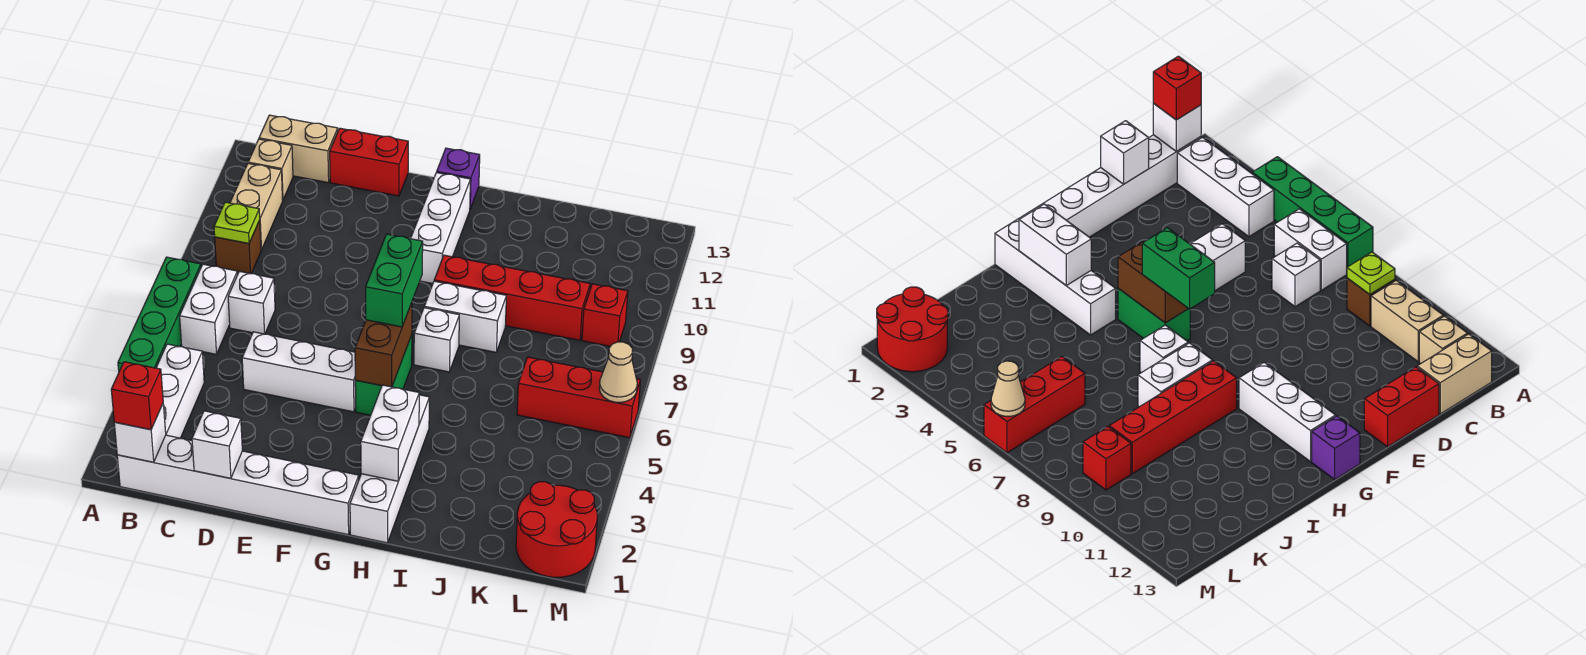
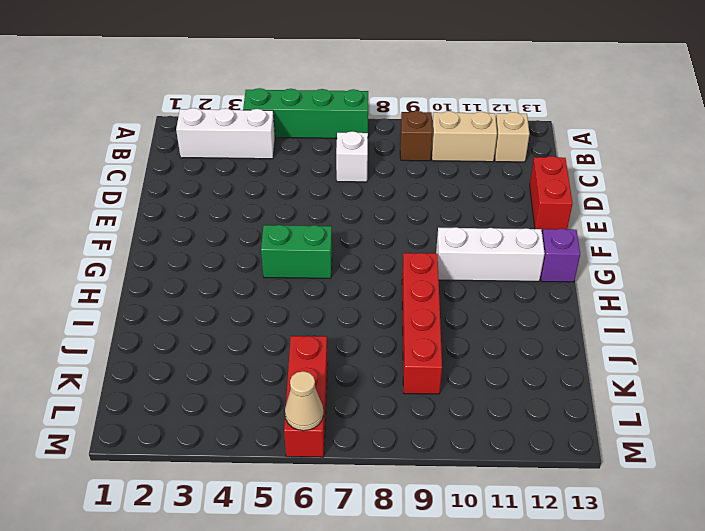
none -> white brick B1:G1 level 1
none -> white brick B6:B7 level 1
none -> tan brick B13:C13 level 1

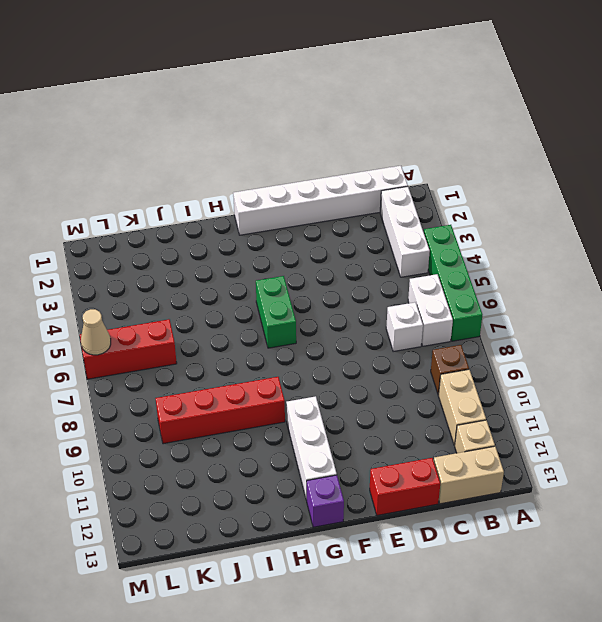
none -> white brick D5:F5 level 1
none -> white brick H1:H4 level 1
none -> white brick H7 level 1

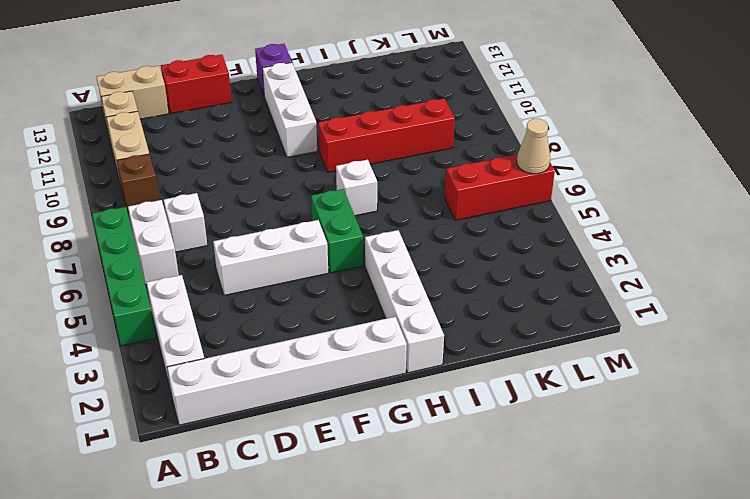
none -> white brick H8:I8 level 1
none -> red round brick L1:M2 level 1
none -> red brick L9 level 1

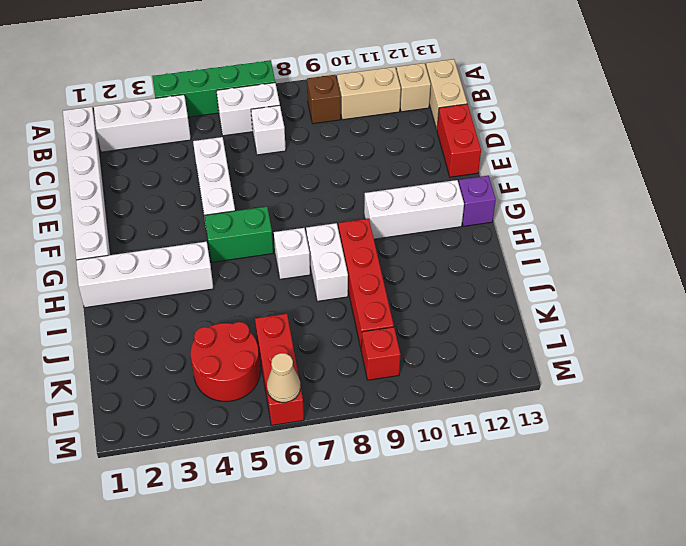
red round brick K4:L5 level 1 -> red round brick L1:M2 level 1
none -> white brick B1 level 2
none -> lime plate B9 level 2
none -> white brick D1 level 2

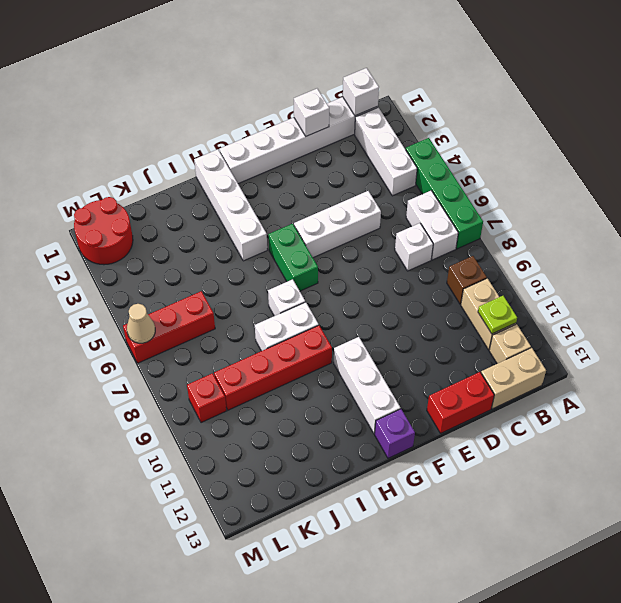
lime plate B11 level 2 -> lime plate B9 level 2
none -> brown brick G5:G6 level 2
none -> white brick H2:H3 level 2
none -> red brick B1 level 3

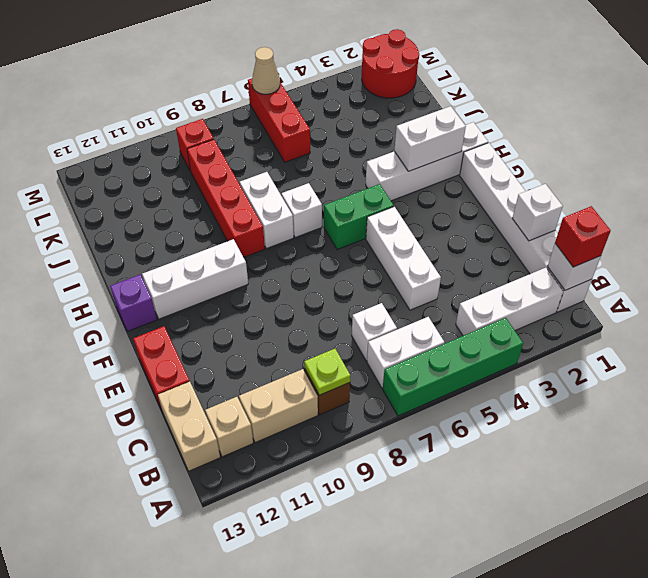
none -> brown brick G5:G6 level 2
none -> green brick G6:G7 level 3

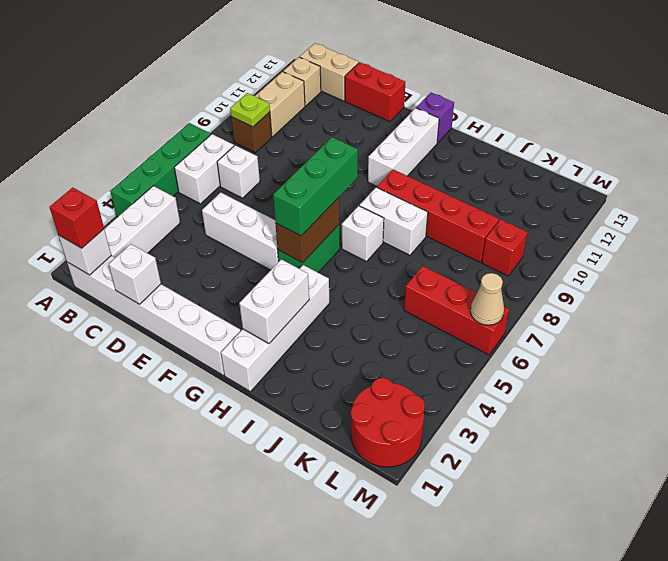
green brick G5:G7 level 3 -> green brick G6:G7 level 3

